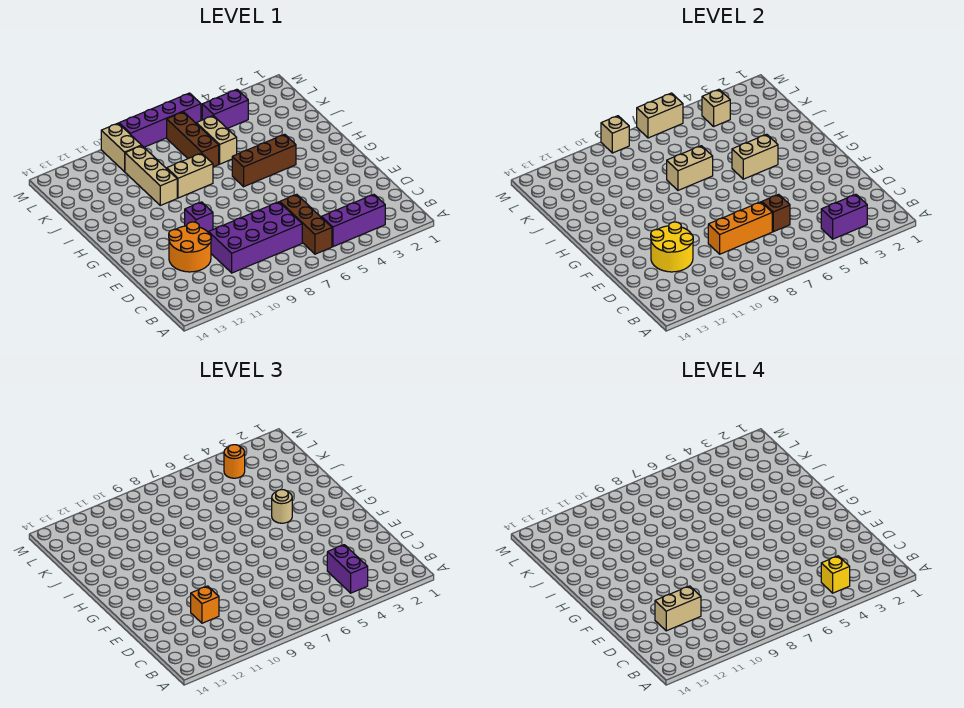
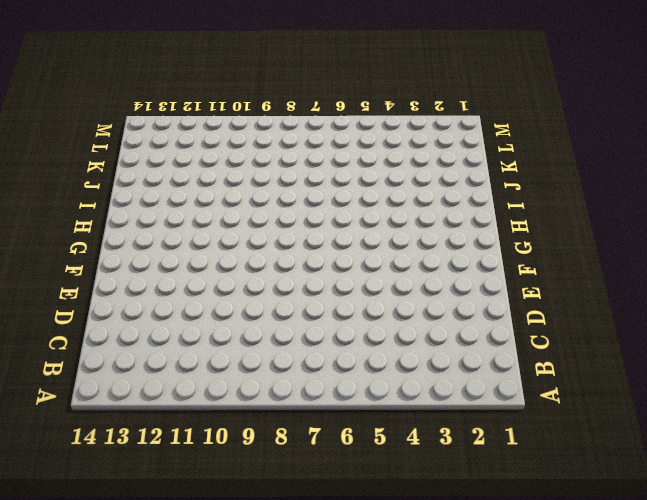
none -> purple brick B3:B5 level 1
none -> brown brick B6:D6 level 1
none -> purple brick C7:D10 level 1

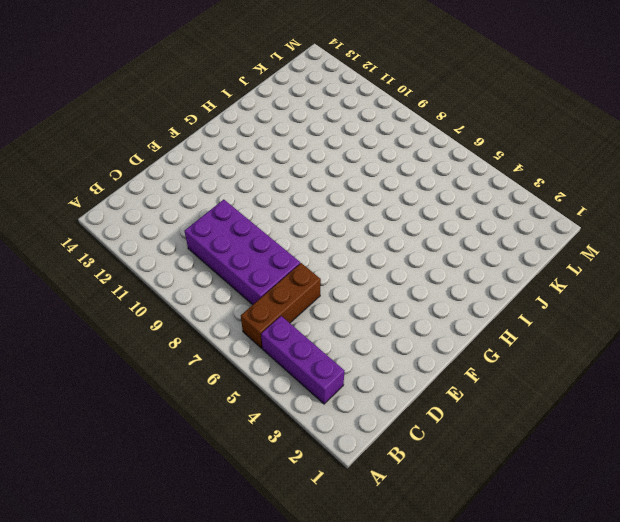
none -> orange round brick D11:E12 level 1
none -> purple brick F10 level 1
none -> brown brick H4:H6 level 1

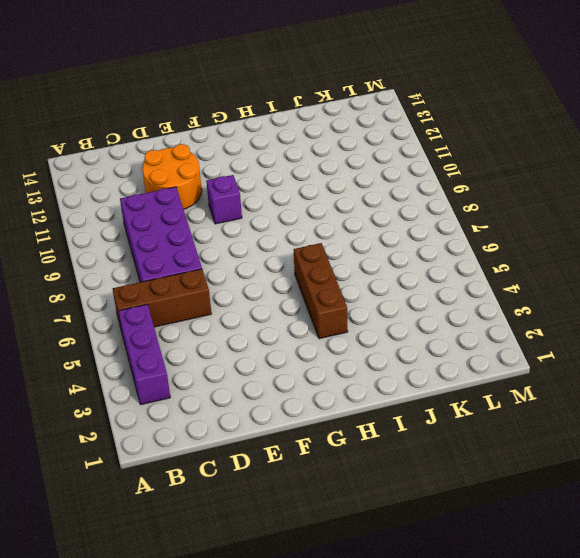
none -> tan brick I8:I9 level 1
none -> tan brick I10:K10 level 1
none -> tan brick J6:K6 level 1

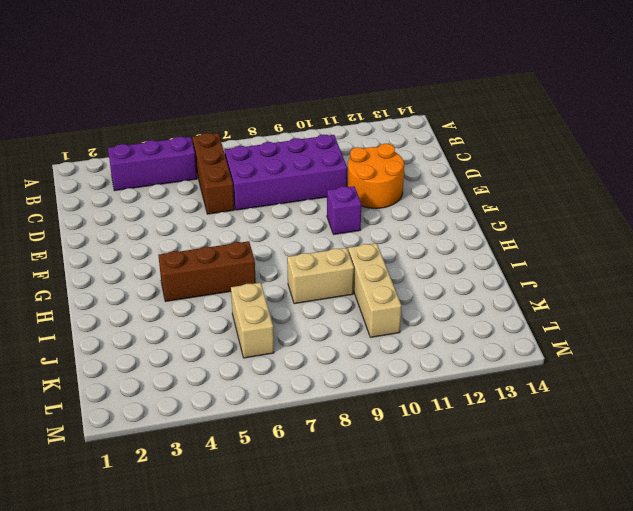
none -> brown brick J7:L7 level 1
none -> purple brick L4:L5 level 1
none -> tan brick L10:M10 level 1

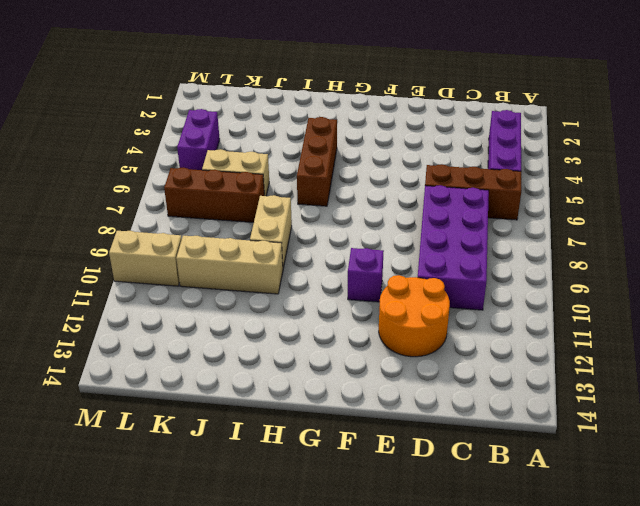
none -> purple brick M6:M9 level 1
none -> purple brick B3:B4 level 2
none -> brown brick D6 level 2

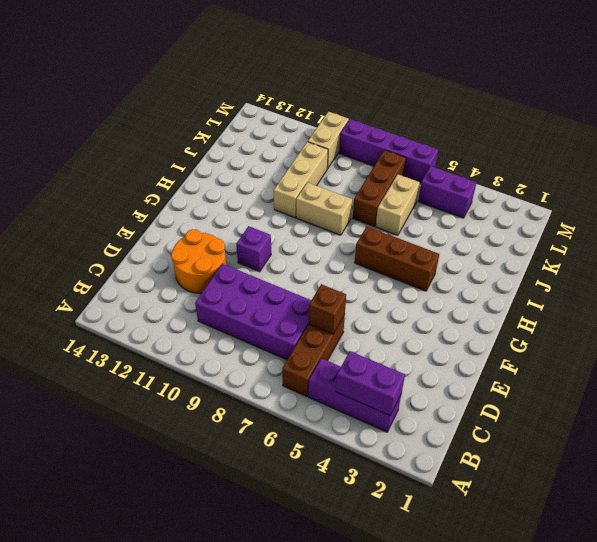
none -> orange brick D7:D9 level 2
none -> yellow round brick D11:E12 level 2
none -> tan brick H4:H5 level 2

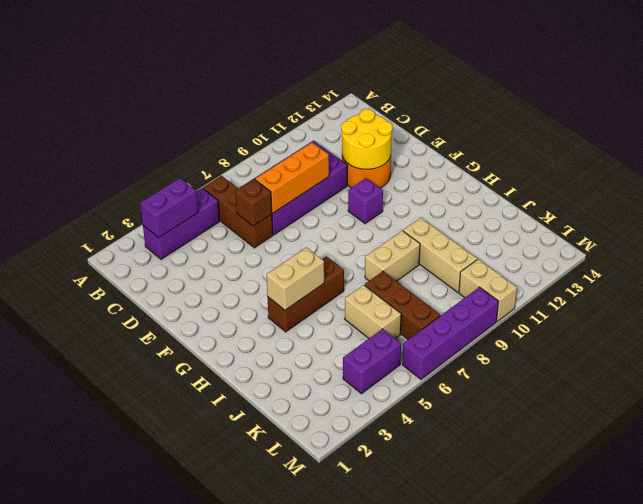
none -> tan brick I7:I8 level 2
none -> tan brick L4 level 2
none -> tan brick M6:M7 level 2

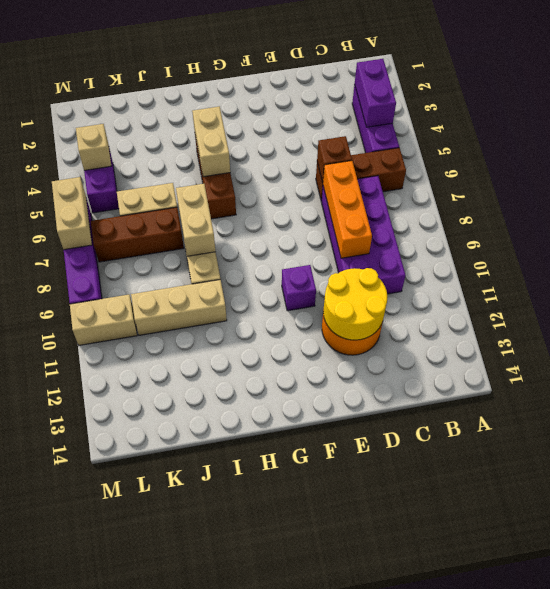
none -> tan brick M9 level 2
none -> purple brick B4:C4 level 3
none -> orange brick D11 level 3

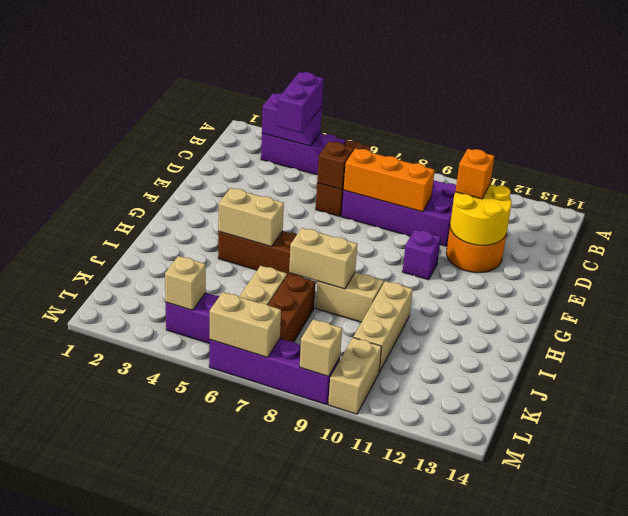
none -> tan round brick H4 level 3
none -> orange round brick L4 level 3
none -> yellow brick B4 level 4

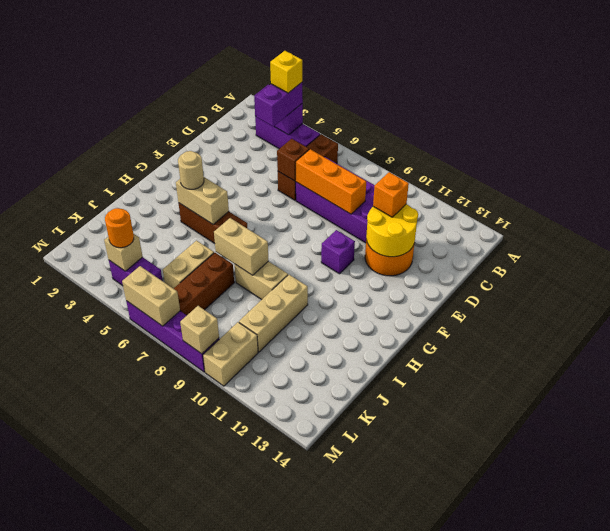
none -> tan brick D11:D12 level 4

